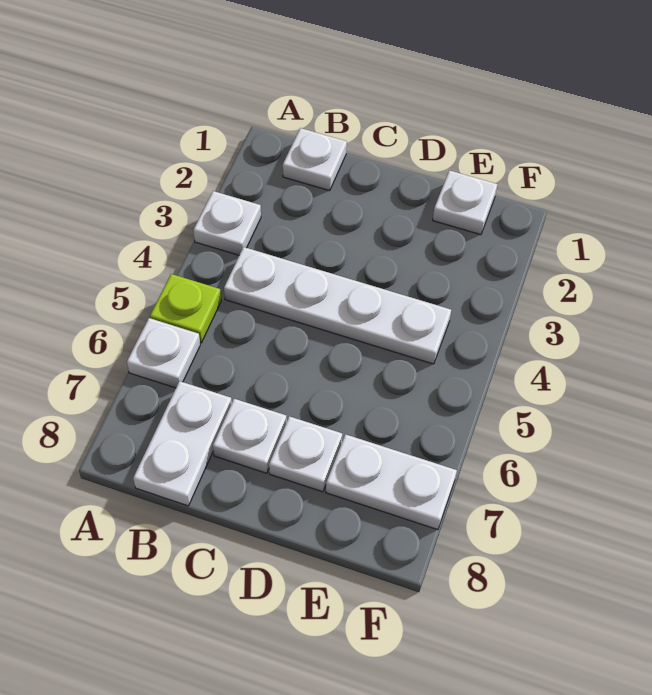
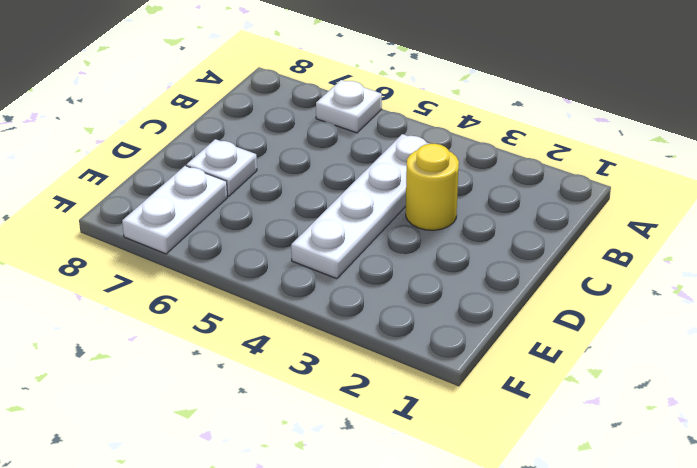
yellow round brick C3 level 1 -> none
none -> white plate A3 level 1
none -> lime plate A5 level 1

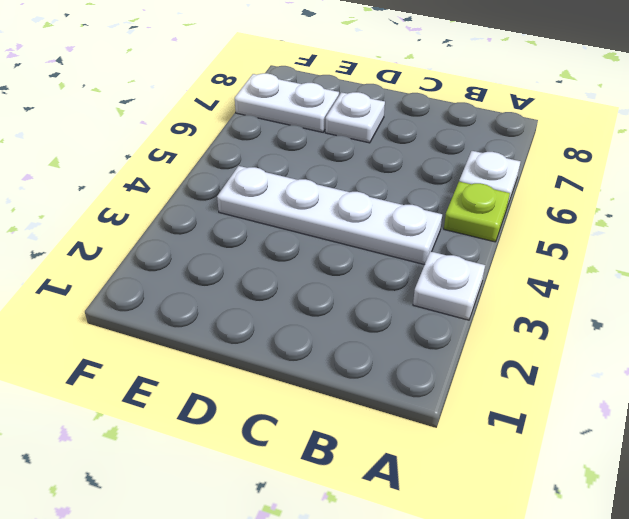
none -> white plate B1 level 1
none -> white plate B7:B8 level 1

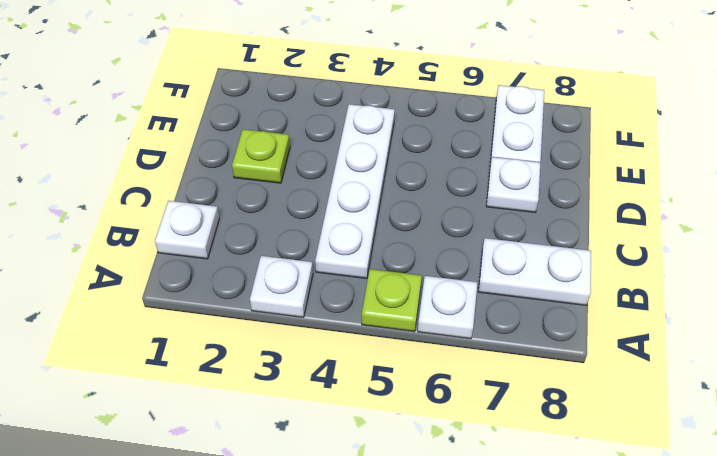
lime plate D2 level 1 -> none
none -> white plate C7 level 1
none -> white plate E1 level 1

